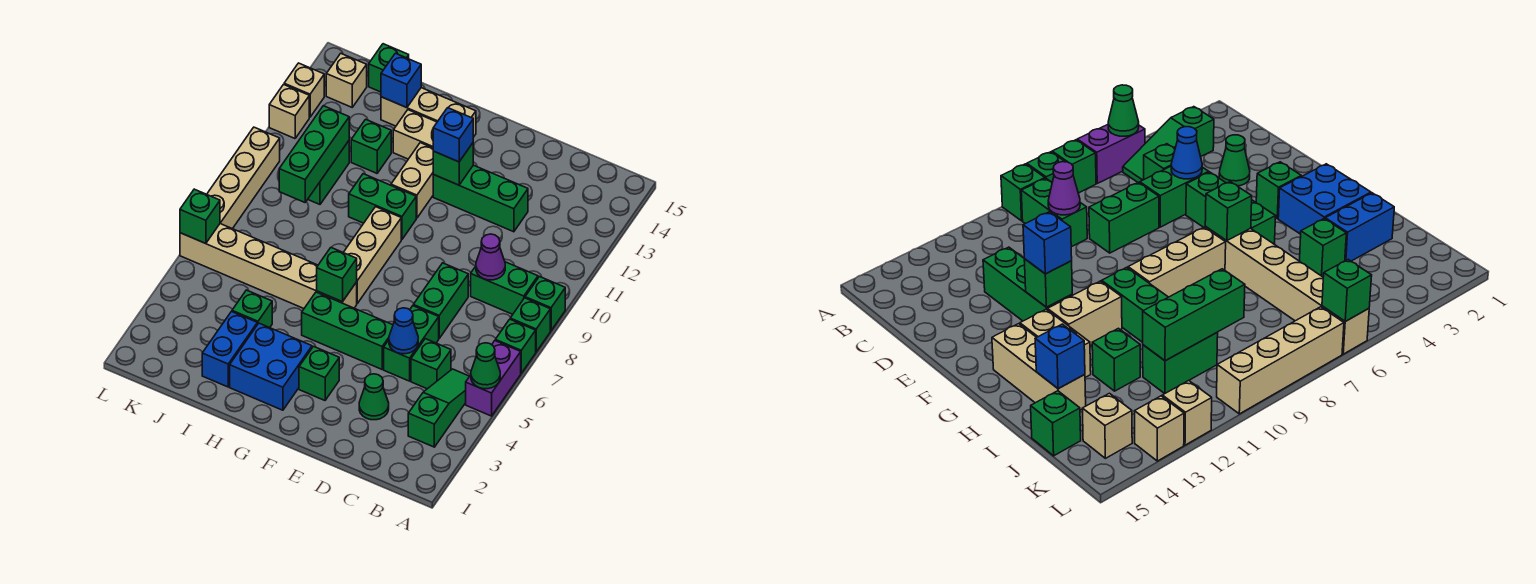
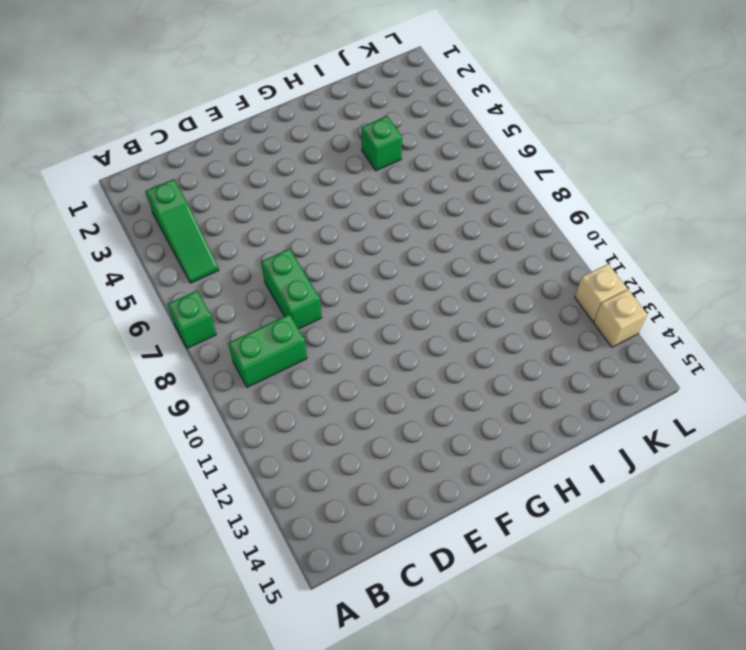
none -> purple brick A5:A6 level 1
none -> green brick A8 level 1
none -> green brick A9 level 1
none -> green brick C5 level 1

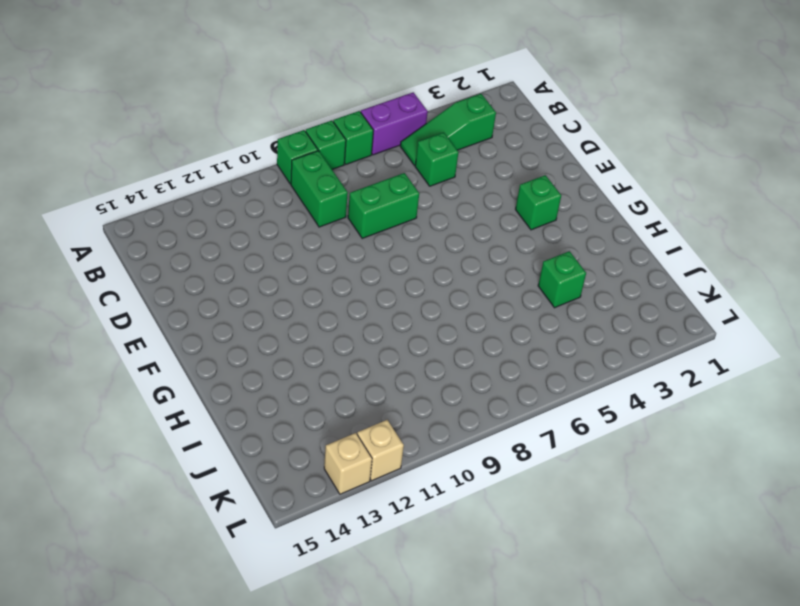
none -> green cone D3 level 1
none -> green brick D5:D6 level 1
none -> green brick D12:F12 level 1
none -> green brick E5:G5 level 1

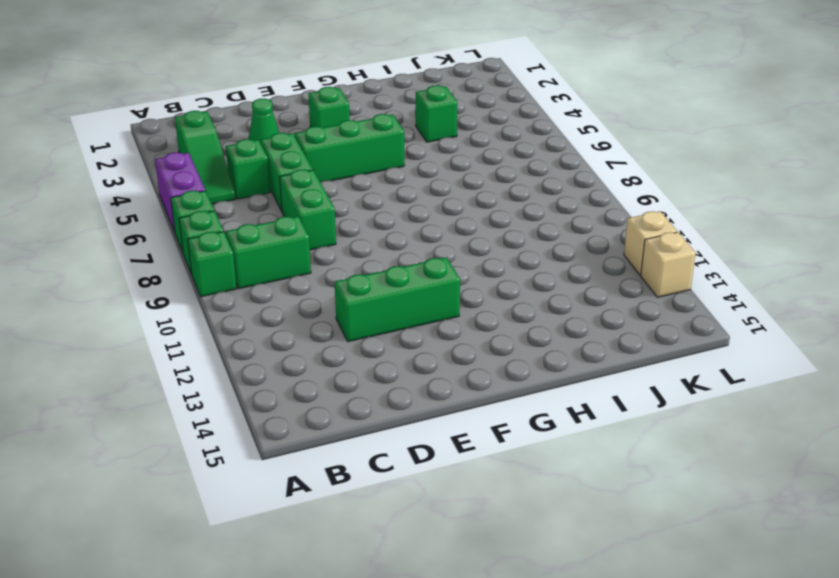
none -> blue brick G2:H3 level 1
none -> tan brick G6:L6 level 1
none -> tan brick G7:G9 level 1
none -> green brick G10:H10 level 1

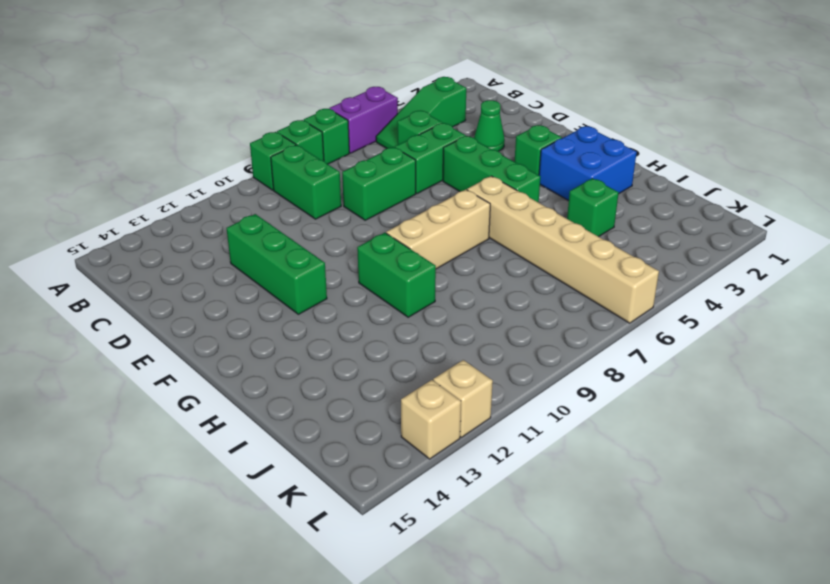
none -> tan brick G11:G12 level 1
none -> tan brick G13:H13 level 1
none -> tan brick G14:I14 level 1
none -> blue brick I2:I3 level 1

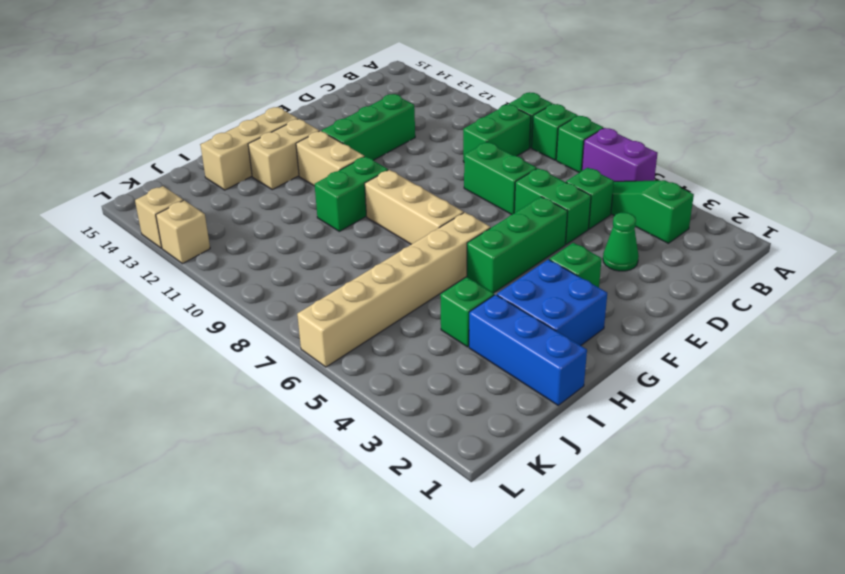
blue brick I1:I3 level 1 -> blue brick I2:I3 level 1
none -> green brick I12 level 1
none -> green brick J10:J11 level 1
none -> green brick J15 level 1
none -> tan brick K14 level 1

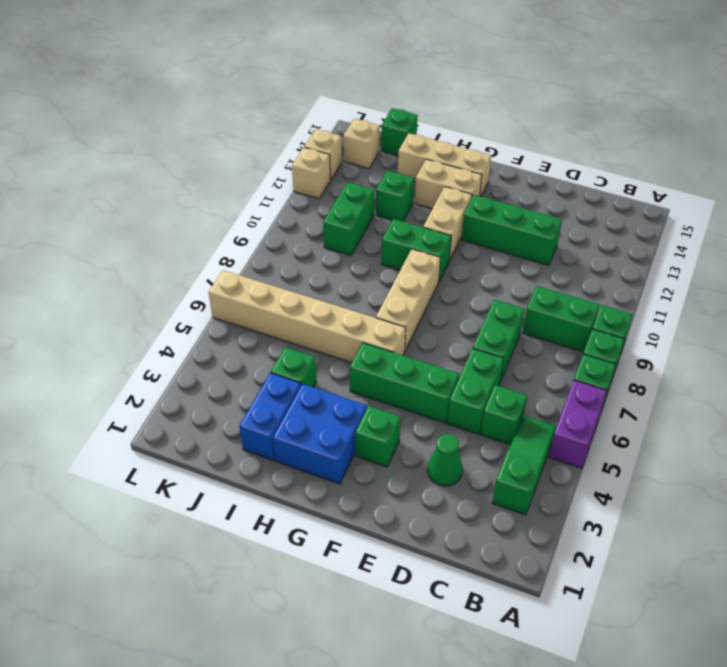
none -> tan brick L7:L10 level 1
none -> green cone A5 level 2
none -> purple cone C9 level 2
none -> blue cone D5 level 2

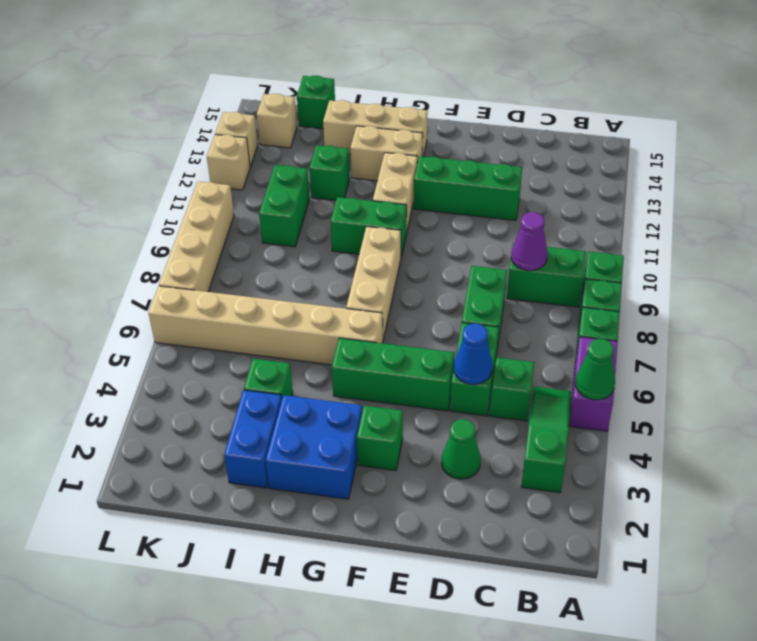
none -> green brick F12 level 2
none -> green brick G6 level 2
none -> blue brick I14 level 2
none -> green brick J9:J11 level 2

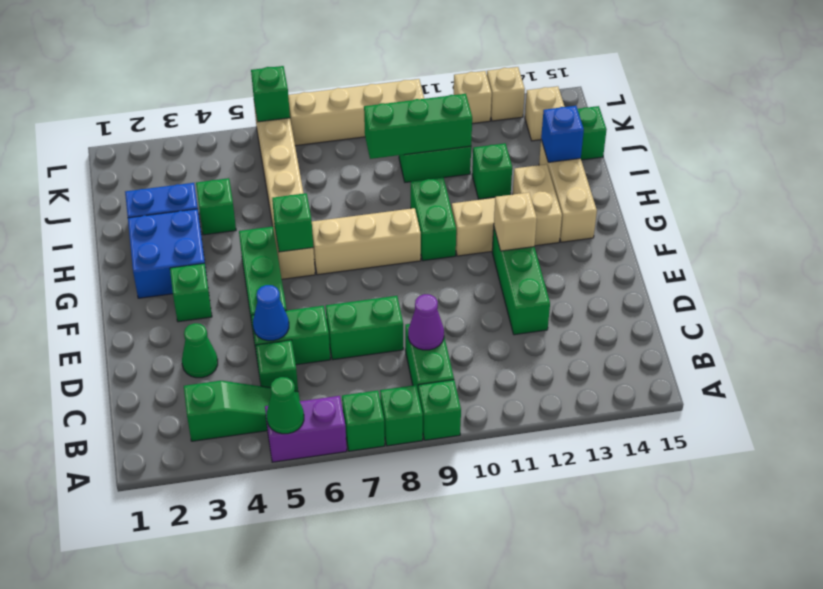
tan brick F12 level 2 -> green brick F12 level 2
none -> blue brick F12 level 3

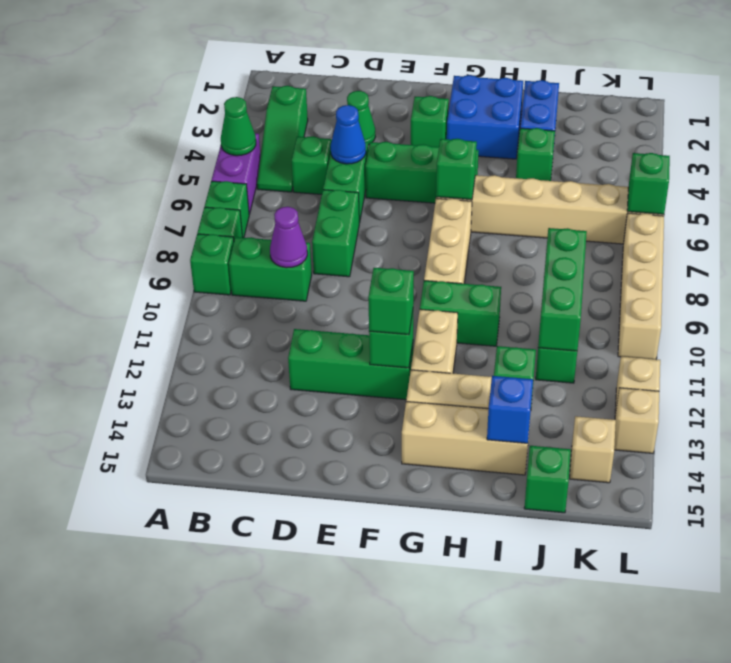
green brick F12 level 3 -> blue brick F12 level 3

